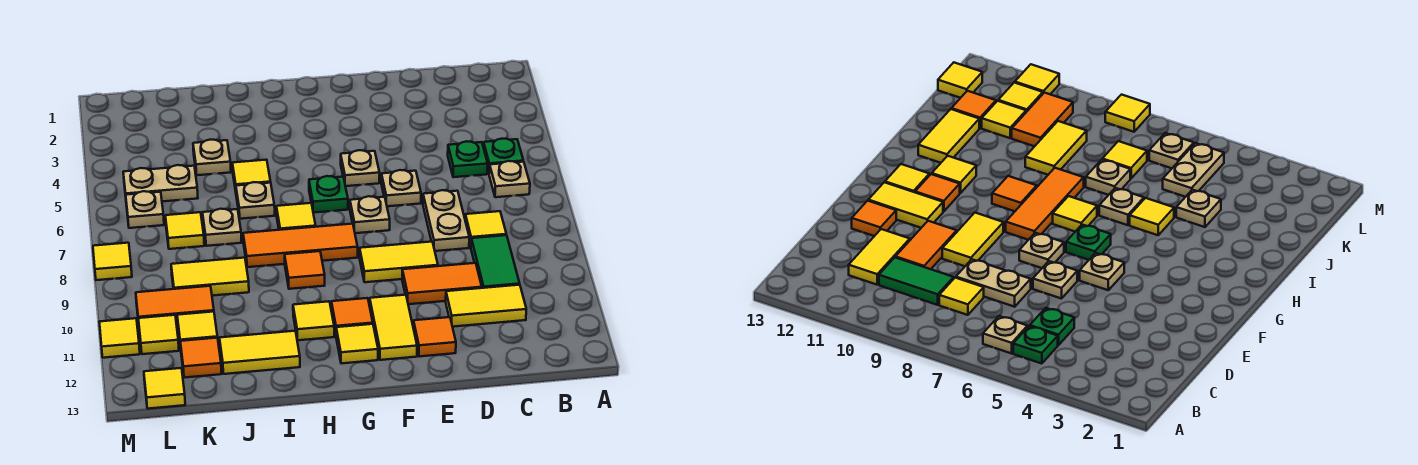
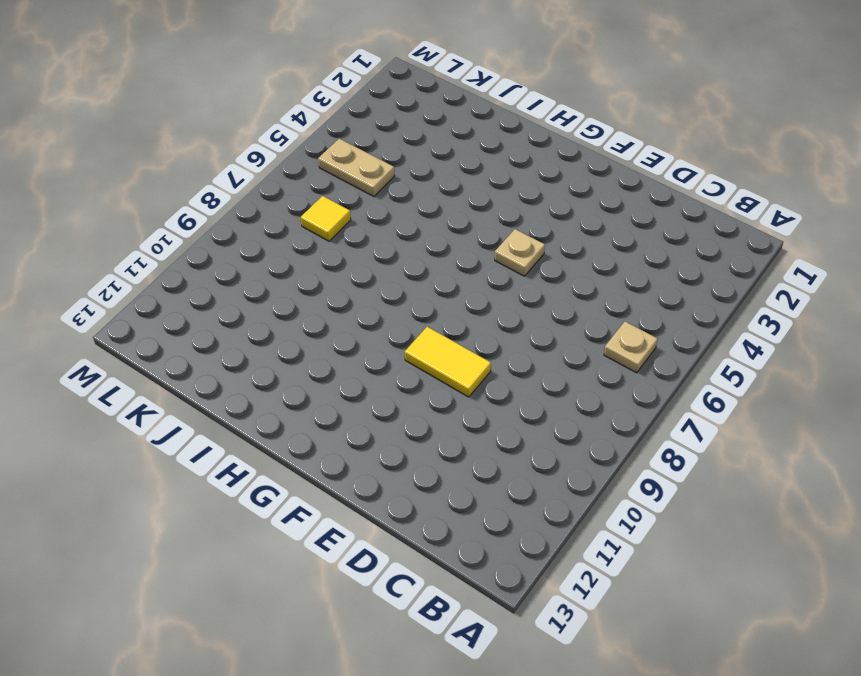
none -> green plate B5 level 1
none -> green plate C5 level 1
none -> yellow tile C8 level 1
none -> green tile C9:C10 level 1

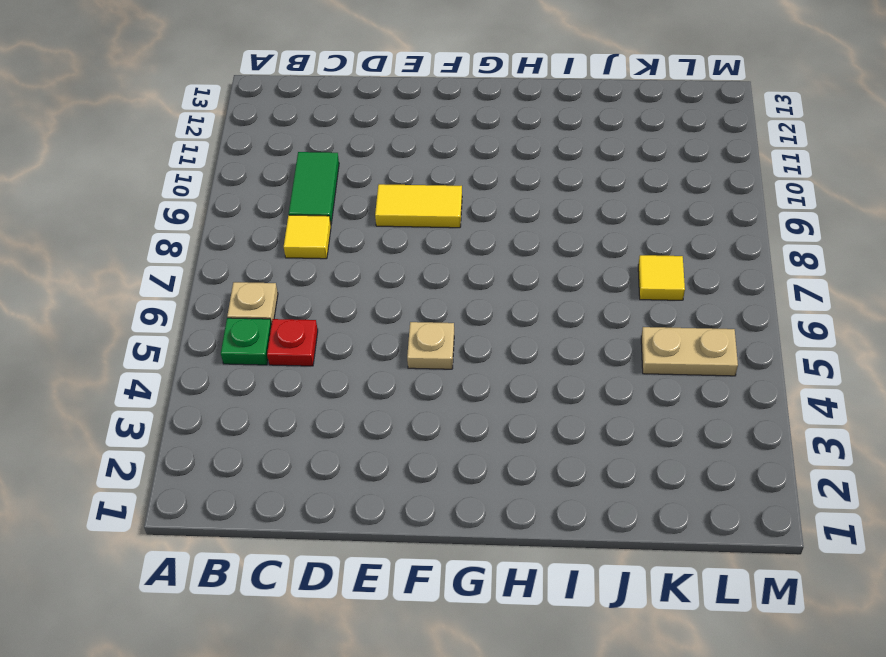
red plate C5 level 1 -> green plate C5 level 1
none -> yellow tile C11:D11 level 1
none -> tan plate D7:D8 level 1
none -> orange tile D10:E10 level 1
none -> tan plate E6 level 1

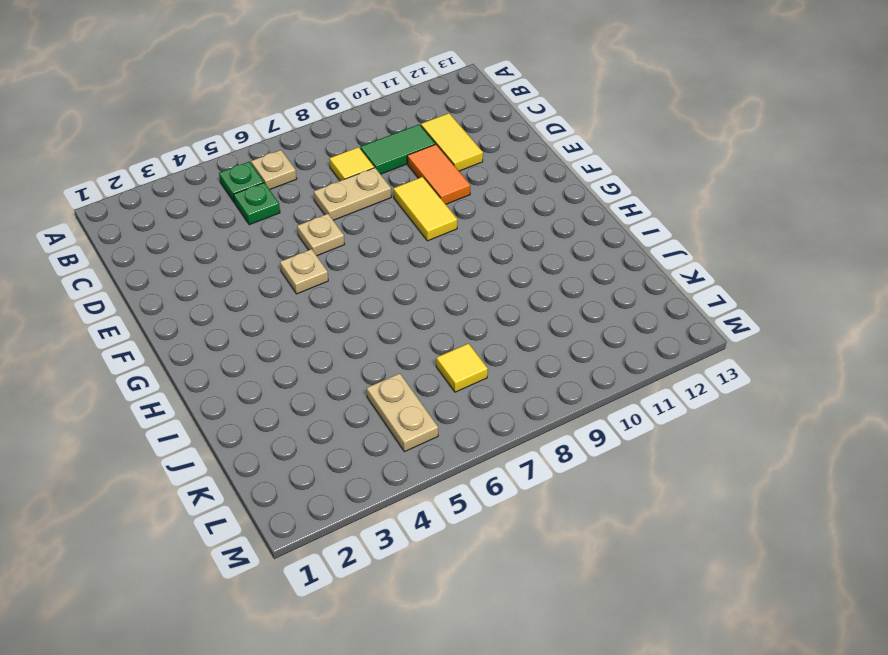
none -> orange tile E12 level 1
none -> tan plate F7 level 1
none -> yellow tile F11:F12 level 1
none -> green plate G6 level 1

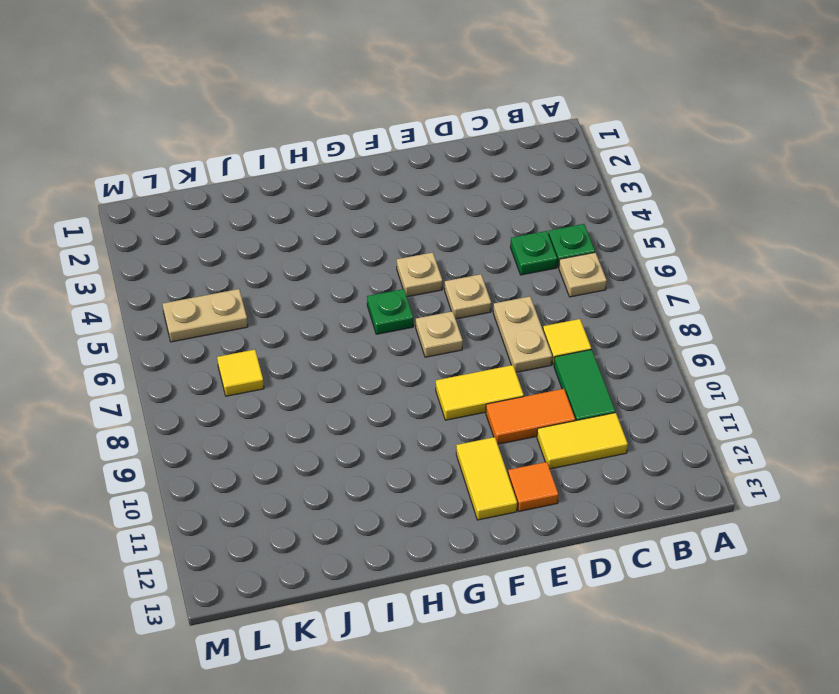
none -> orange tile G8:I8 level 1
none -> orange tile G11 level 1
none -> yellow tile G12 level 1
none -> yellow tile H7 level 1

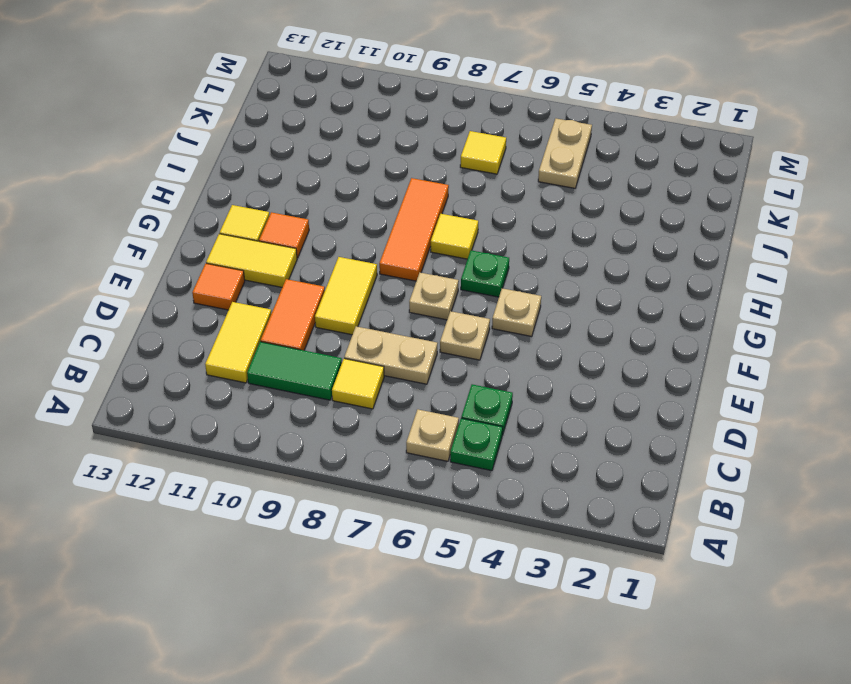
none -> orange tile H9 level 1
none -> yellow tile H11 level 1
none -> yellow tile I5 level 1
none -> tan plate I6 level 1

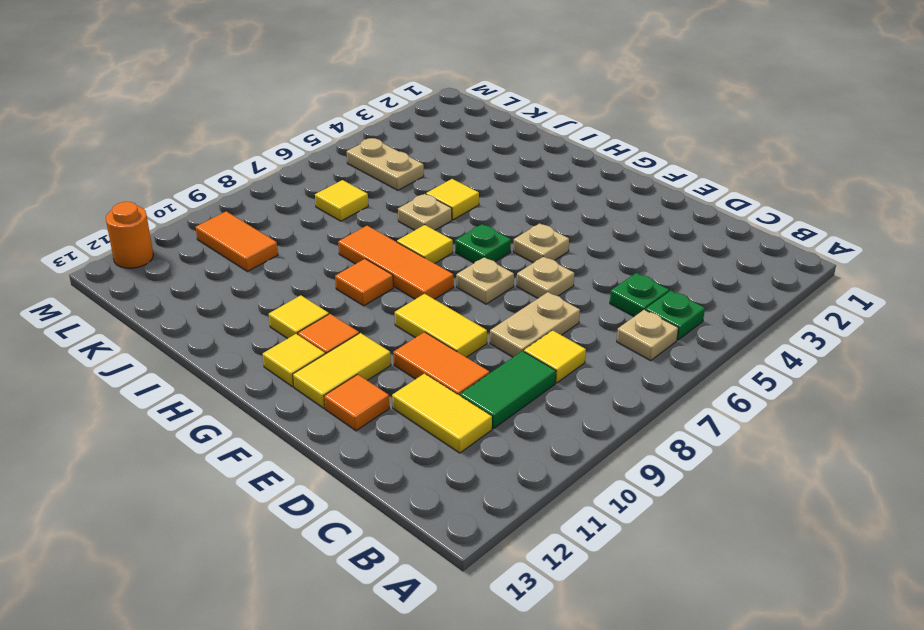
orange round brick M12 level 1 -> none
none -> yellow tile I12:J12 level 1
none -> tan plate J4 level 1
none -> tan plate J7 level 1
none -> yellow tile J9:K9 level 1

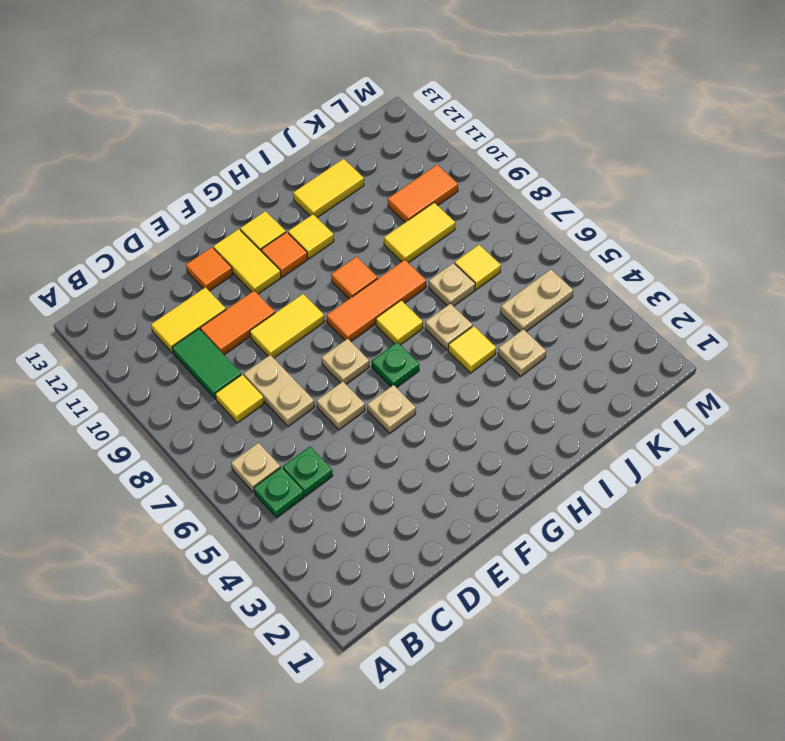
none -> yellow tile K11 level 1
none -> orange tile K12 level 1
none -> tan plate L6 level 1
none -> yellow tile L11 level 1

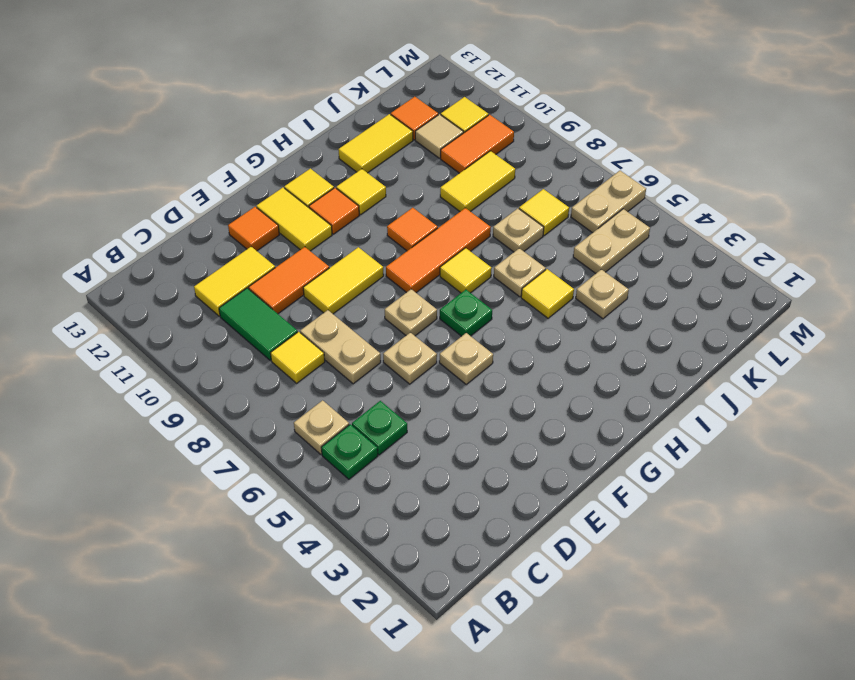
tan tile K11 level 1 -> yellow tile K11 level 1
tan plate L6:M6 level 1 -> tan plate L6 level 1
none -> yellow tile L13 level 1
none -> yellow tile M8 level 1
none -> yellow tile M11 level 1

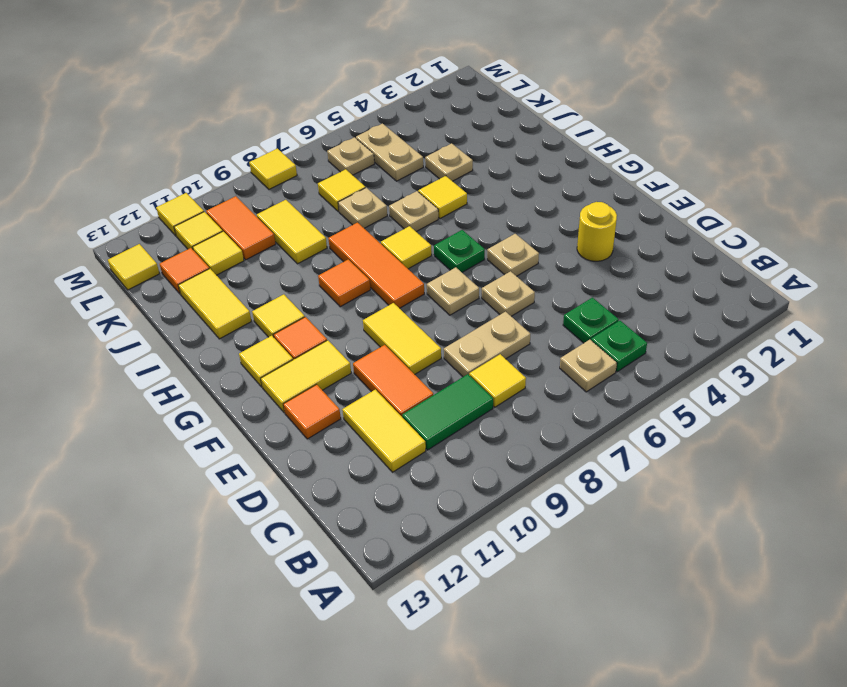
yellow round brick E3 level 1 -> none

